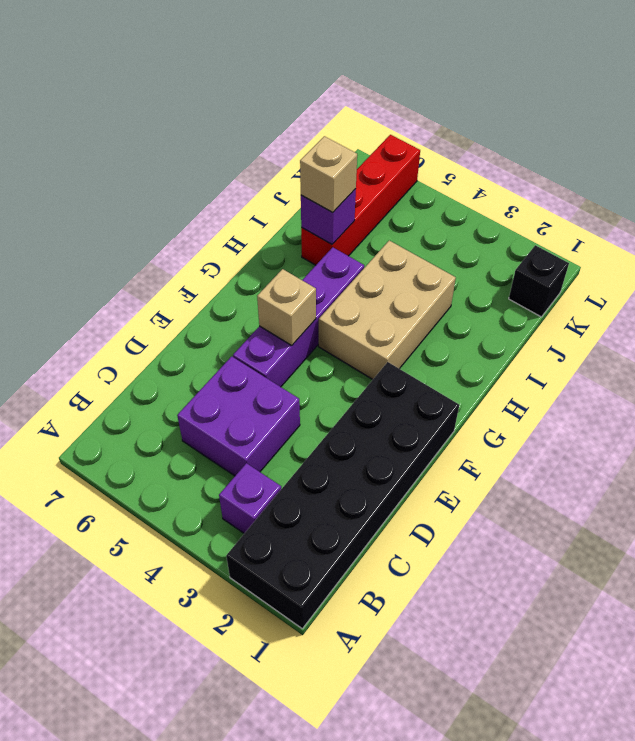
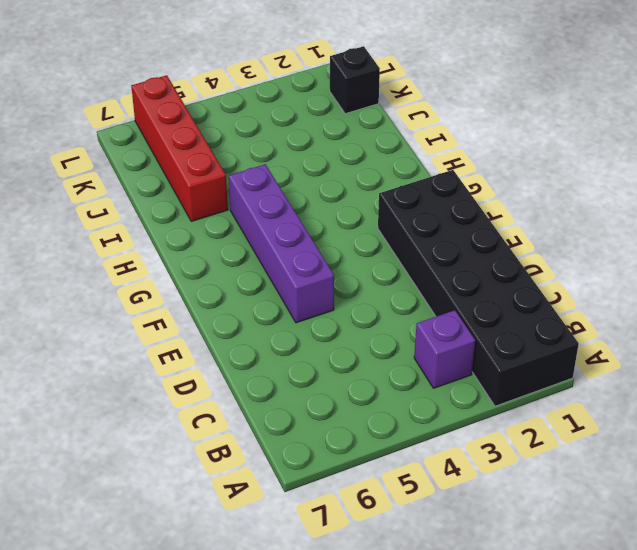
none -> purple brick C4:D5 level 1
none -> tan brick G3:I4 level 1

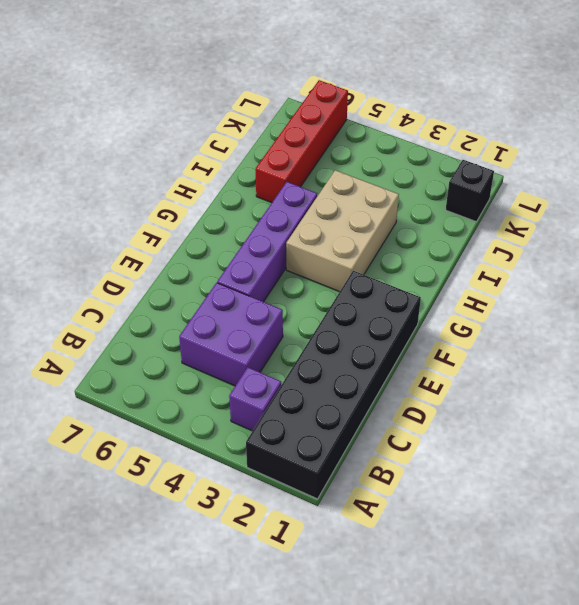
none -> tan brick F5 level 2
none -> purple brick I6 level 2

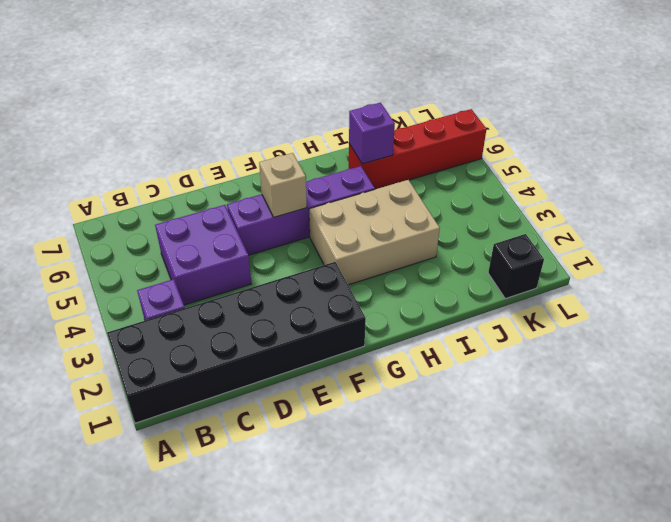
none -> tan brick I6 level 3

